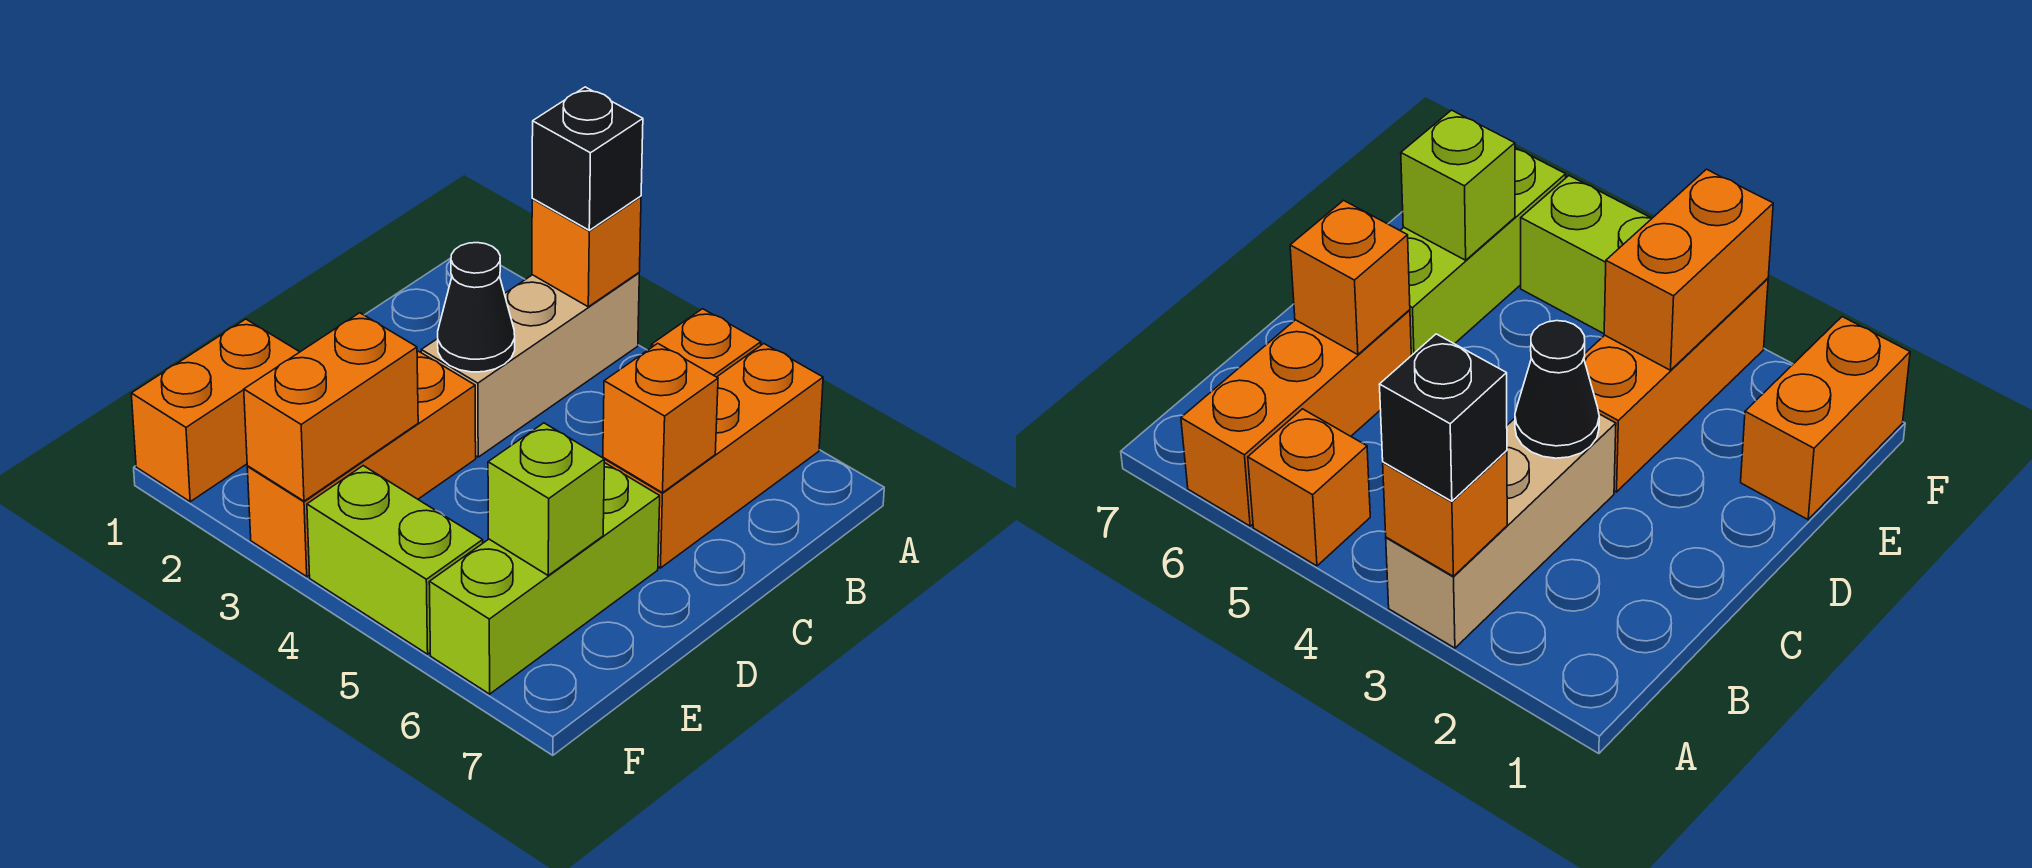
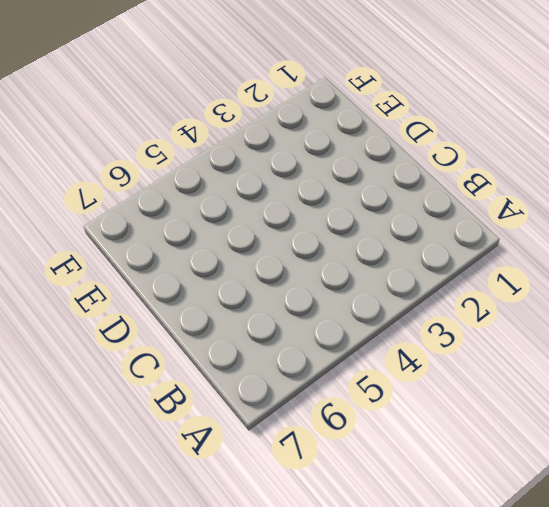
none -> tan brick A3:C3 level 1
none -> orange brick A5 level 1
none -> orange brick A6:C6 level 1

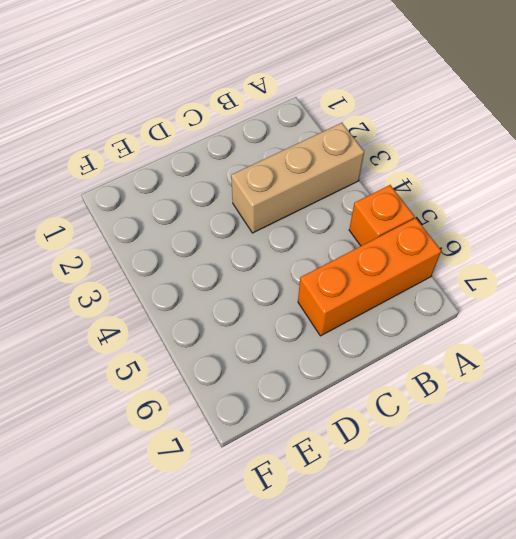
none -> orange brick D3:F3 level 1
none -> lime brick D6:F6 level 1
none -> orange brick E1:F1 level 1

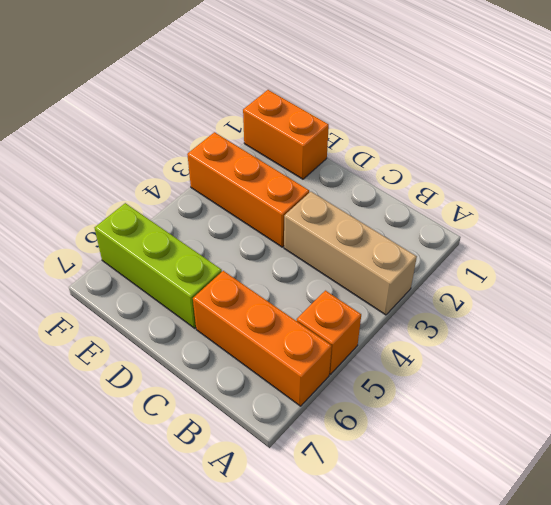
none -> lime brick F4:F5 level 1
none -> orange brick A3 level 2
none -> black cone C3 level 2

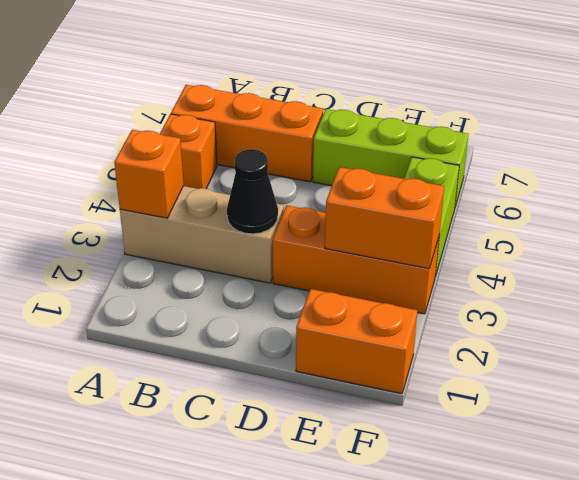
none -> orange brick C6 level 2
none -> lime brick E6 level 2
none -> black brick A3 level 3

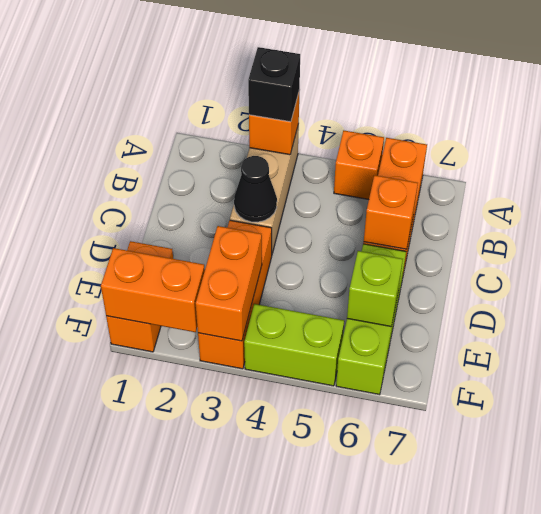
orange brick F1:F2 level 2 -> none

